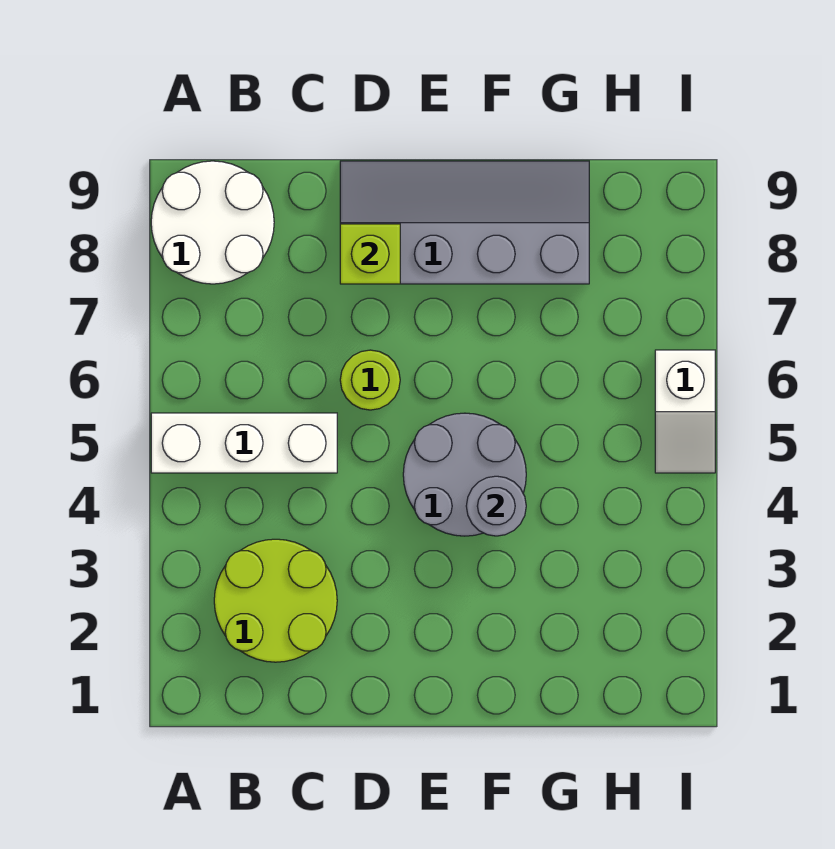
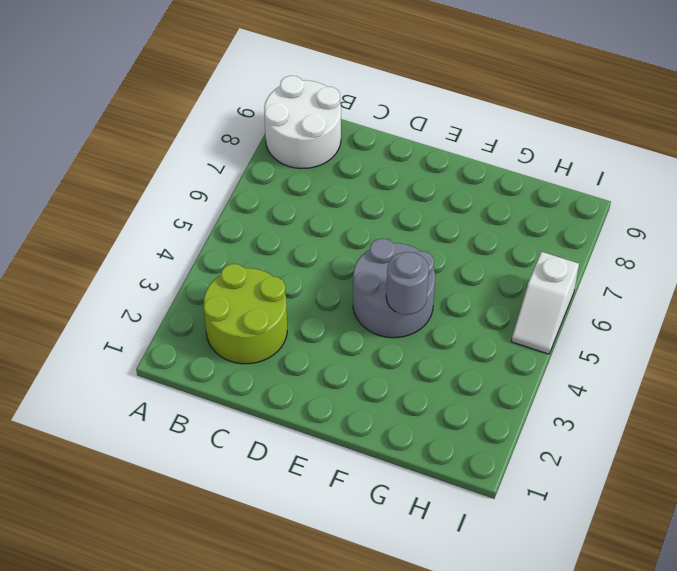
none -> white brick A5:C5 level 1
none -> lime round brick D6 level 1

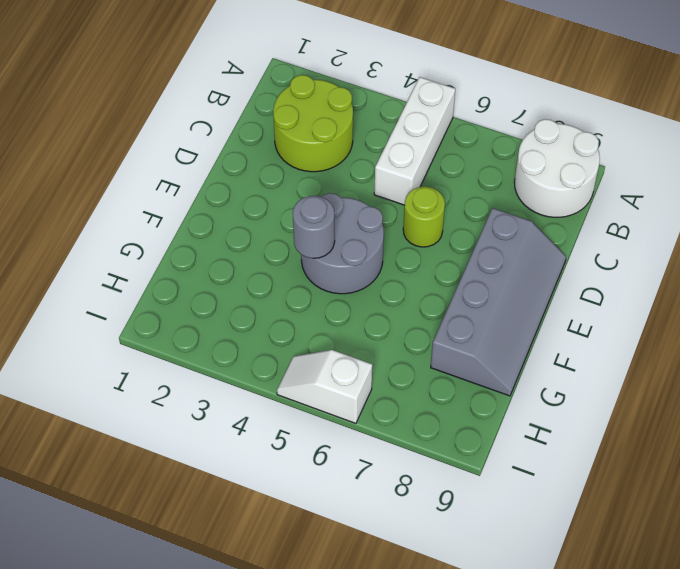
none -> lime brick D8 level 2

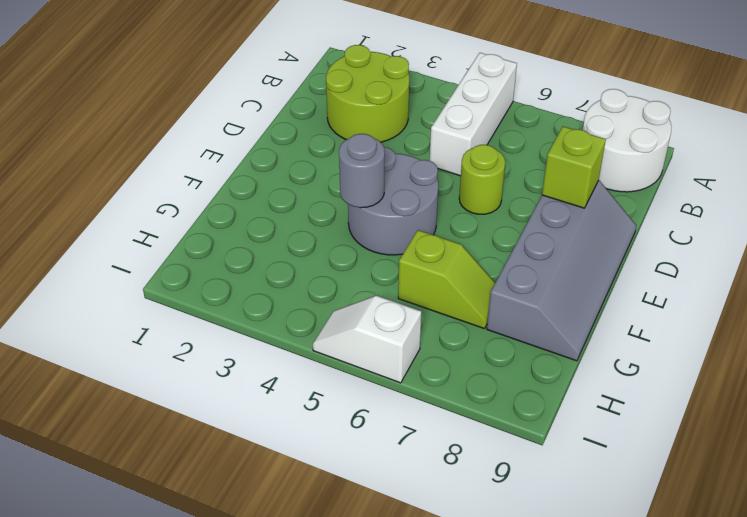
lime slope G6:G7 level 1 top 6 -> none

